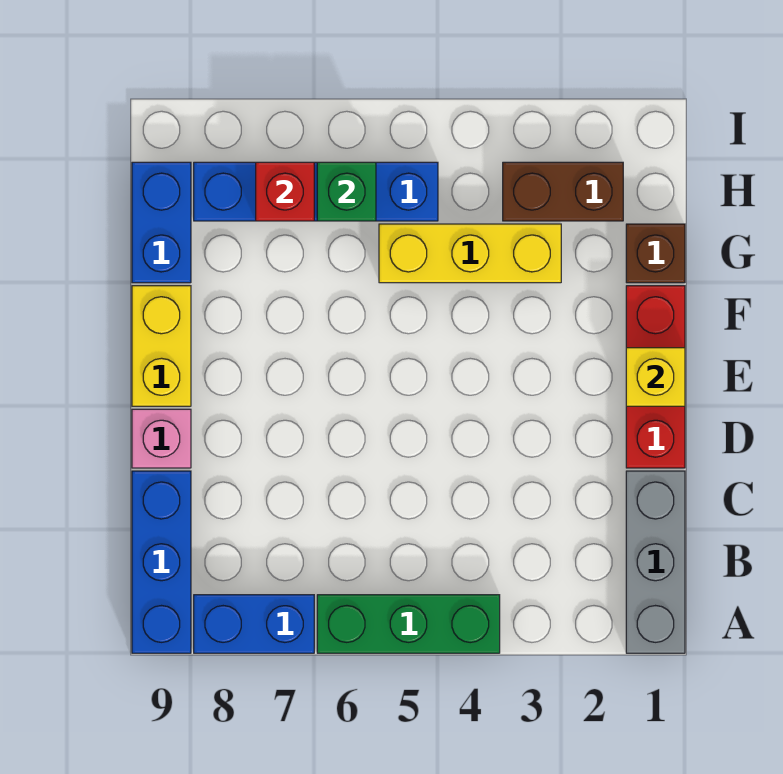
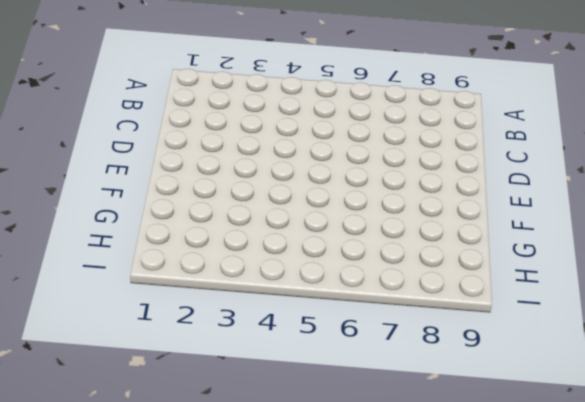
none -> grey brick A1:C1 level 1
none -> green brick A4:A6 level 1
none -> blue brick A7:A8 level 1

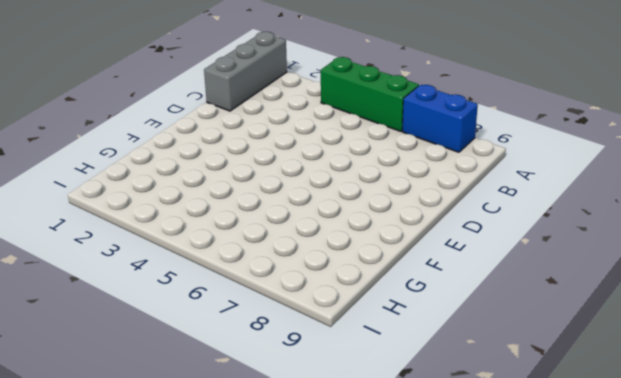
none -> blue brick A9:C9 level 1
none -> red brick D1:F1 level 1
none -> pink brick D9 level 1

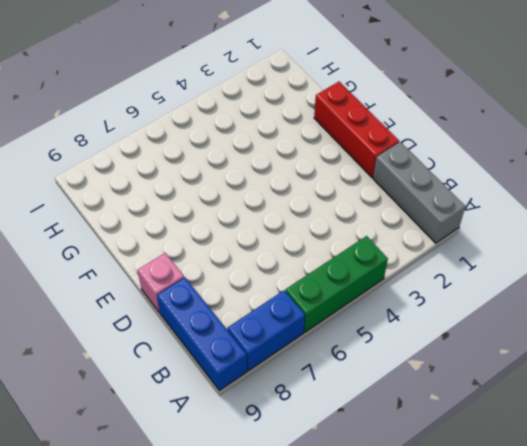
none -> yellow brick E9:F9 level 1
none -> brown brick G1 level 1
none -> yellow brick G3:G5 level 1

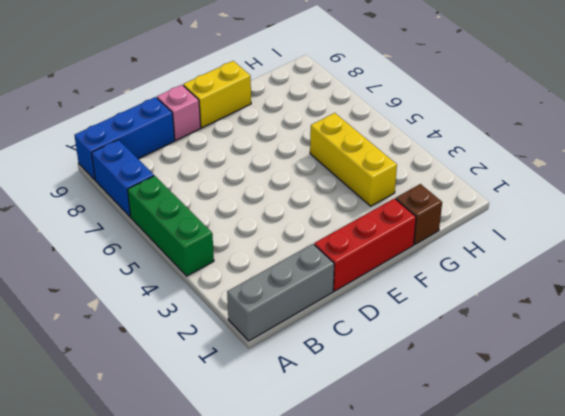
none -> blue brick G9:H9 level 1
none -> brown brick H2:H3 level 1
none -> blue brick H5:H8 level 1

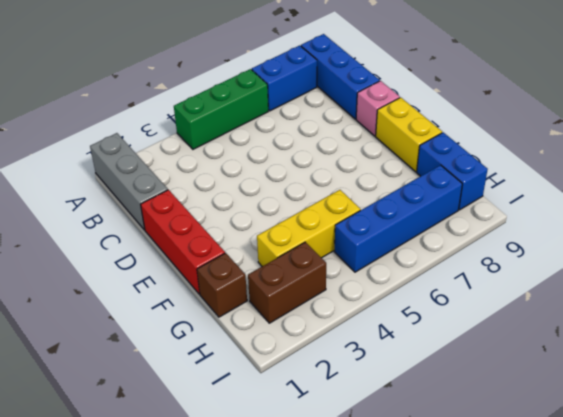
none -> yellow brick E1 level 2
none -> green brick H6 level 2
none -> red brick H7 level 2

